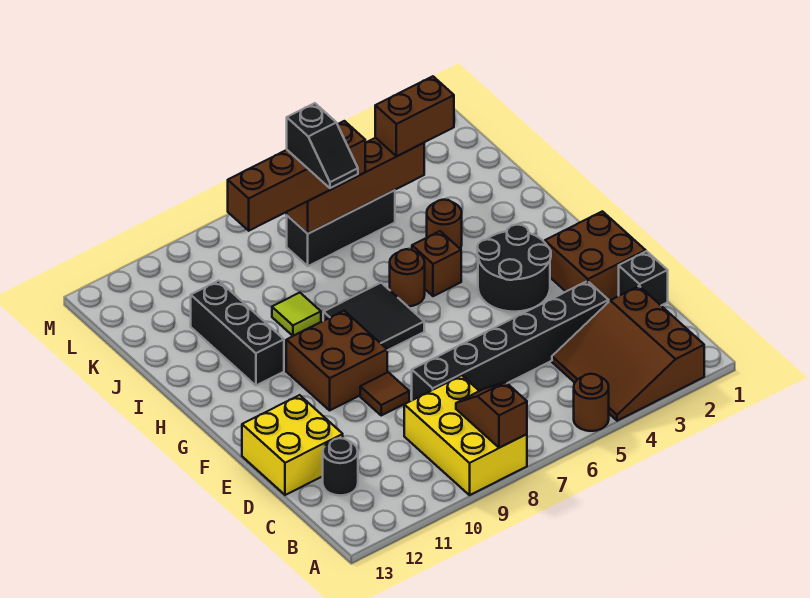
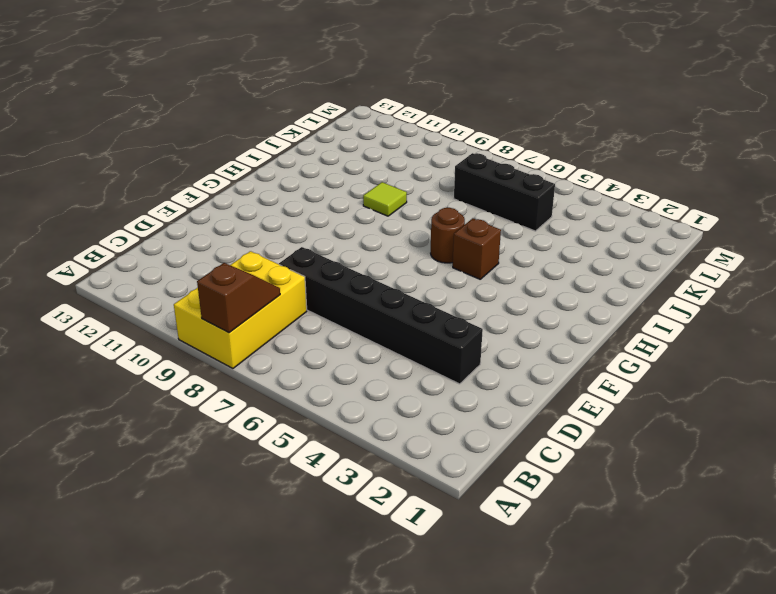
none -> brown slope A2:C4 level 1 top 2
none -> brown round brick A5 level 1
none -> black round brick C12 level 1

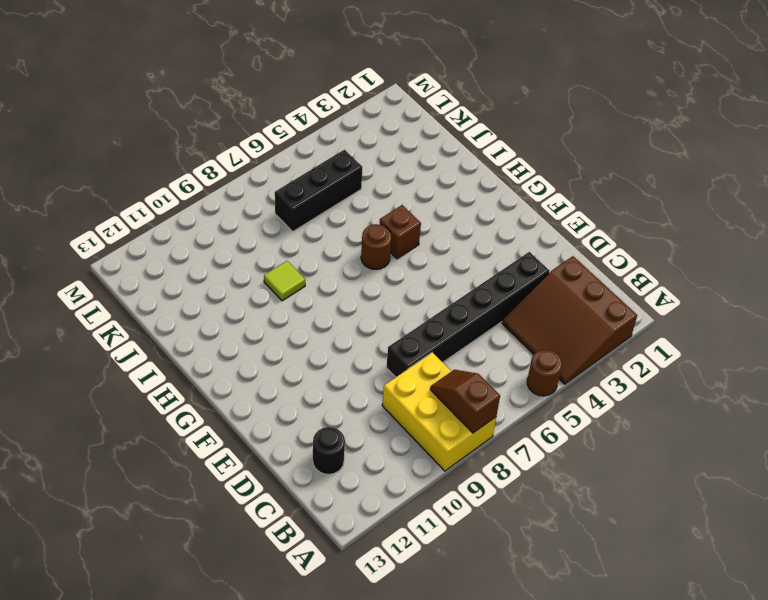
none -> black brick D1 level 1
none -> yellow brick D12:E13 level 1
none -> brown brick E1:F2 level 1

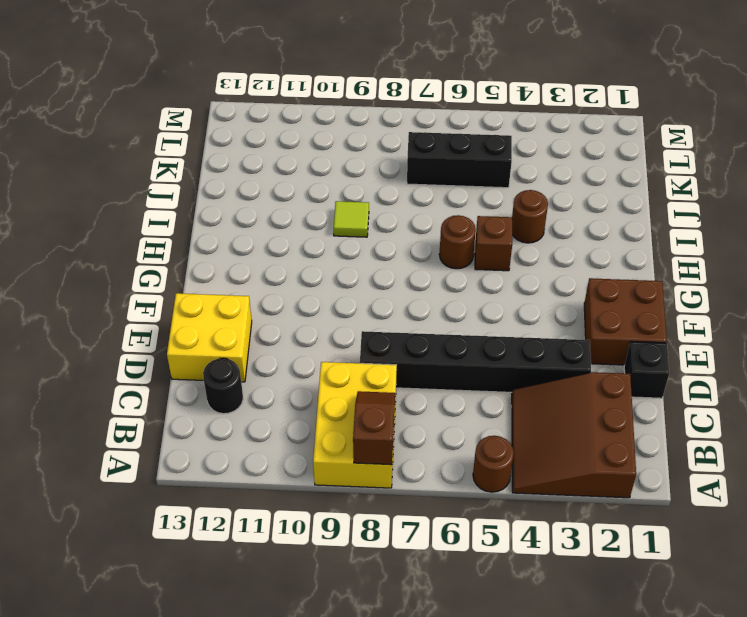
none -> brown tile E9 level 1
none -> black round brick F3:G4 level 1
none -> brown brick F9:G10 level 1

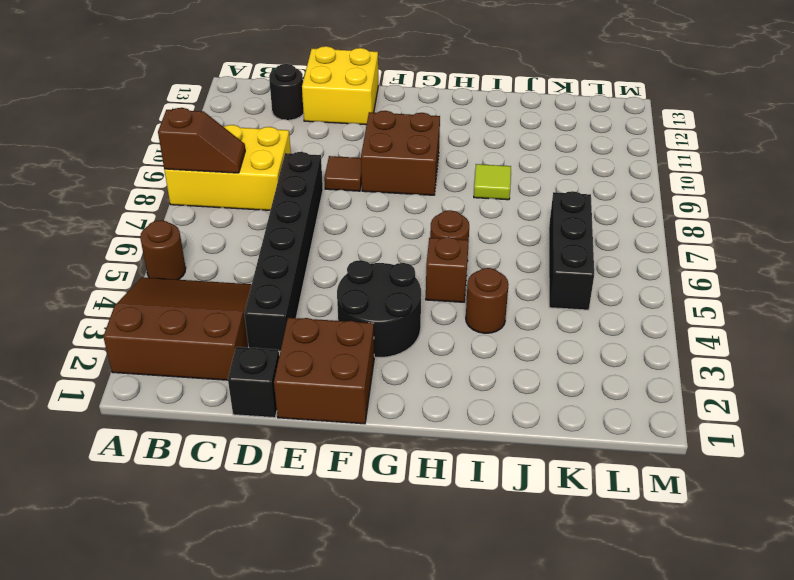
none -> black tile G7:H8 level 1
none -> black brick H11:J11 level 1
none -> brown brick K4:K7 level 2

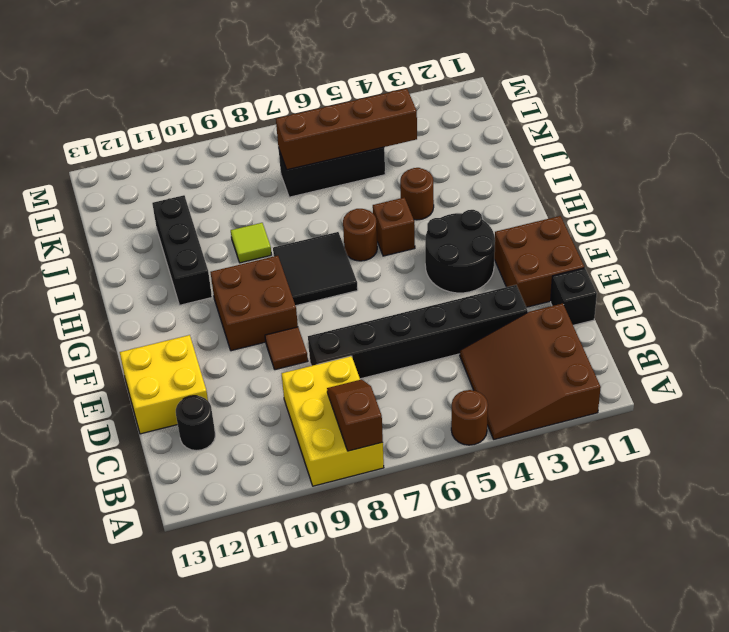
none -> brown brick K3:K4 level 3
none -> brown brick K6:K9 level 3
none -> black slope J7:K7 level 4 top K

